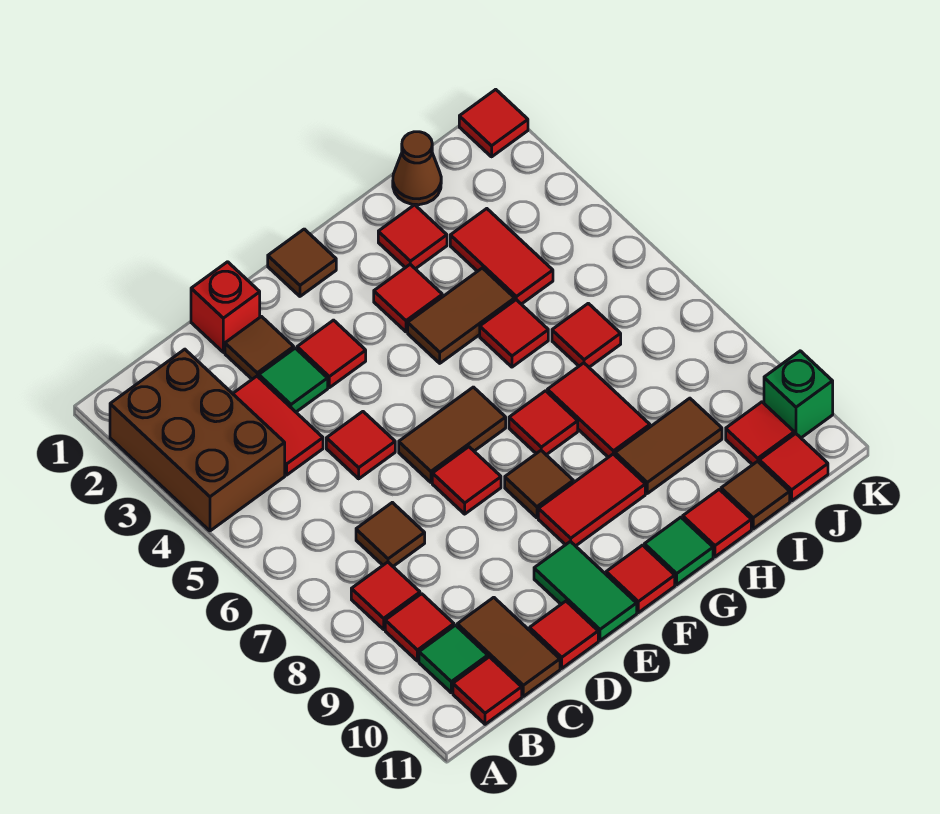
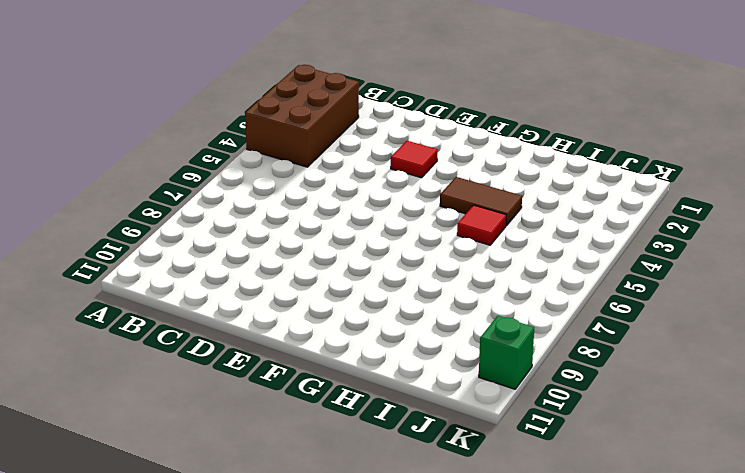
none -> red tile B8 level 1
none -> red tile B9 level 1
none -> green tile B10 level 1
none -> red tile B11 level 1

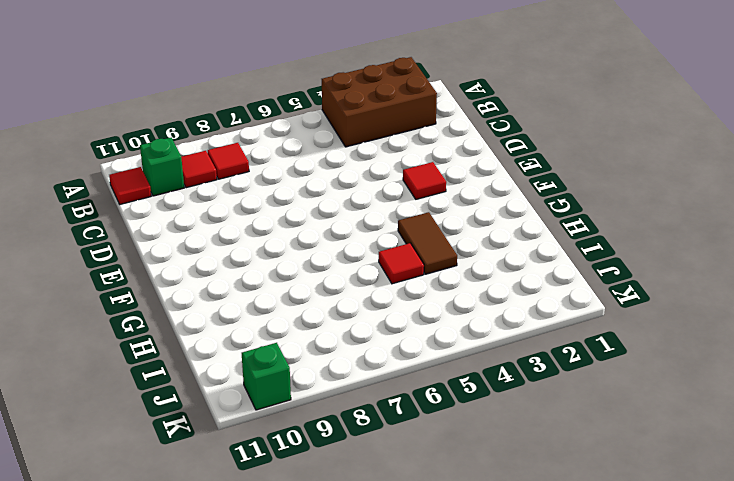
green brick B10 level 1 -> green tile B10 level 1
none -> red tile C3:C4 level 1
none -> brown tile C7 level 1
none -> brown tile C10:C11 level 1
none -> red brick D1 level 1

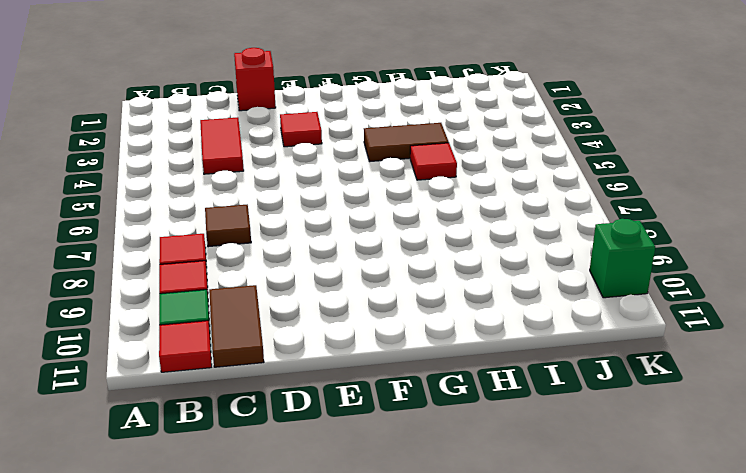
none -> brown brick A2:B4 level 1
none -> brown tile D2 level 1
none -> green tile D3 level 1
none -> red tile D5 level 1

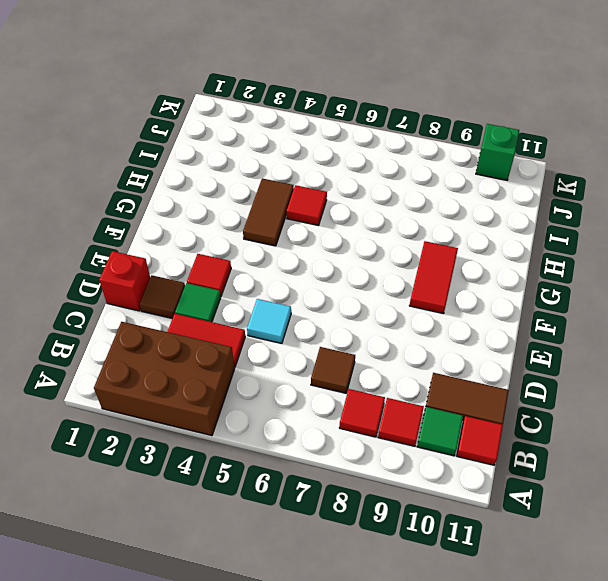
cyan tile D5 level 1 -> red tile D5 level 1
none -> red tile D11 level 1
none -> brown tile E6:F6 level 1
none -> red tile E7 level 1
none -> green tile E10:E11 level 1

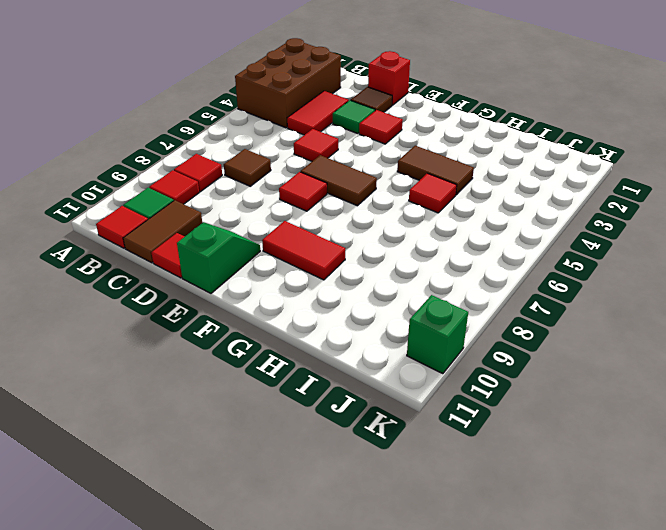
green slope E10:E11 level 1 top 11 -> green tile E10:E11 level 1
none -> brown tile F1 level 1
none -> brown tile F8 level 1
none -> red tile F11 level 1
none -> red tile G3 level 1

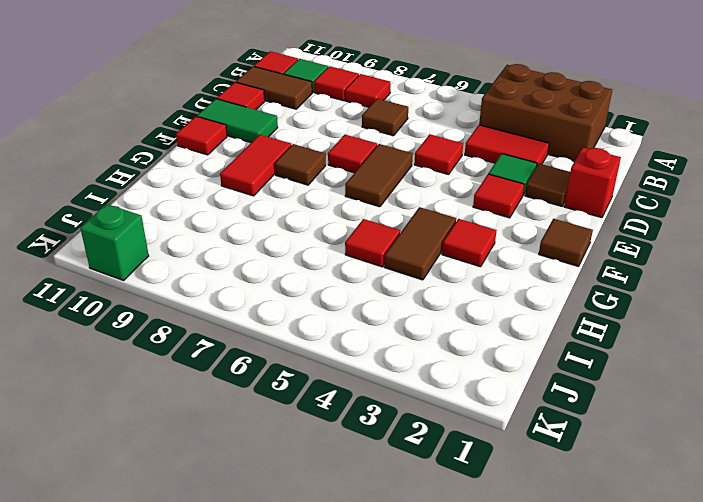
none -> red tile G7 level 1
none -> green tile G11 level 1
none -> red tile H2 level 1
none -> red tile H7:H8 level 1

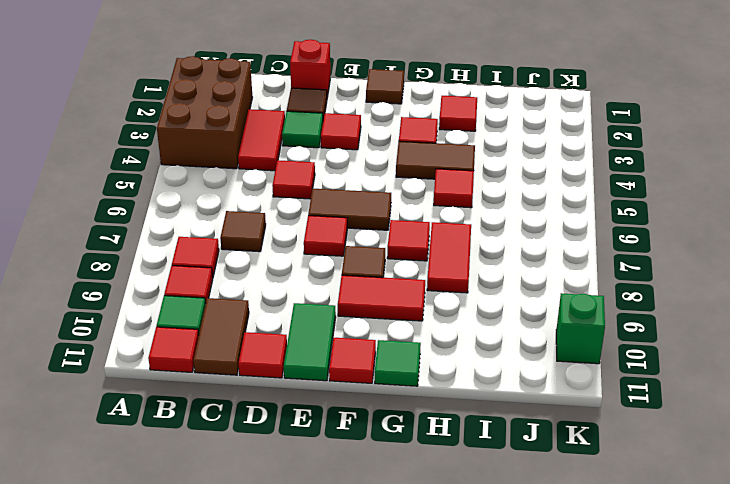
none -> brown tile H9:I9 level 1
none -> red tile H11 level 1
none -> brown cone I1 level 1
none -> red tile I3:I4 level 1

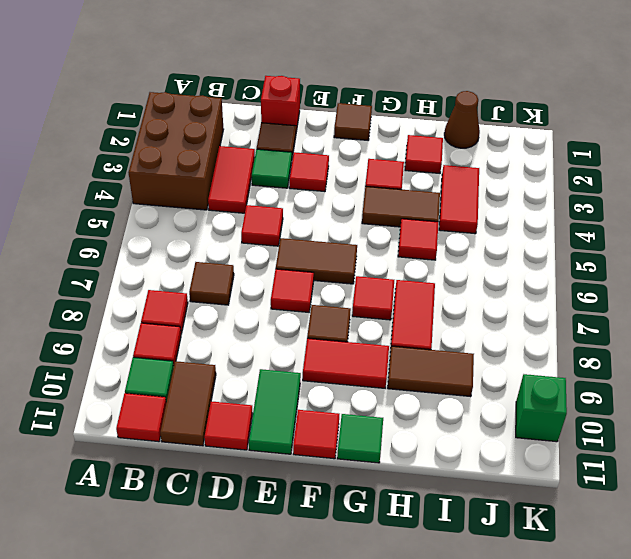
none -> red tile H11 level 1
none -> red tile I6 level 1
none -> brown tile I11 level 1
none -> red tile J10 level 1

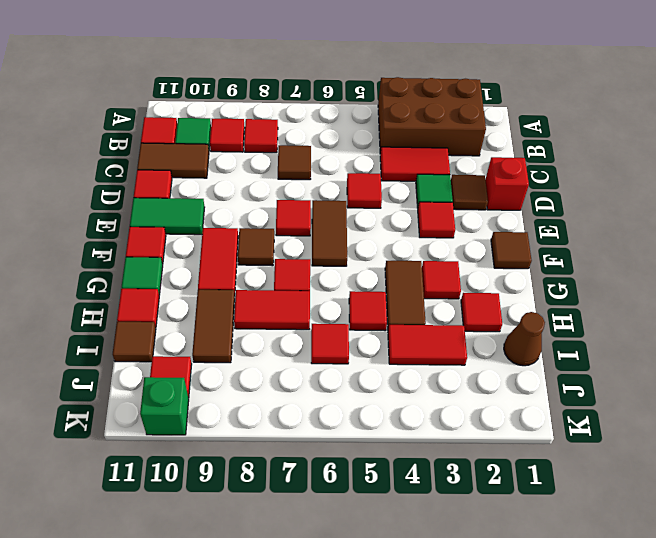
none -> red tile J11 level 1
none -> red tile K1 level 1

